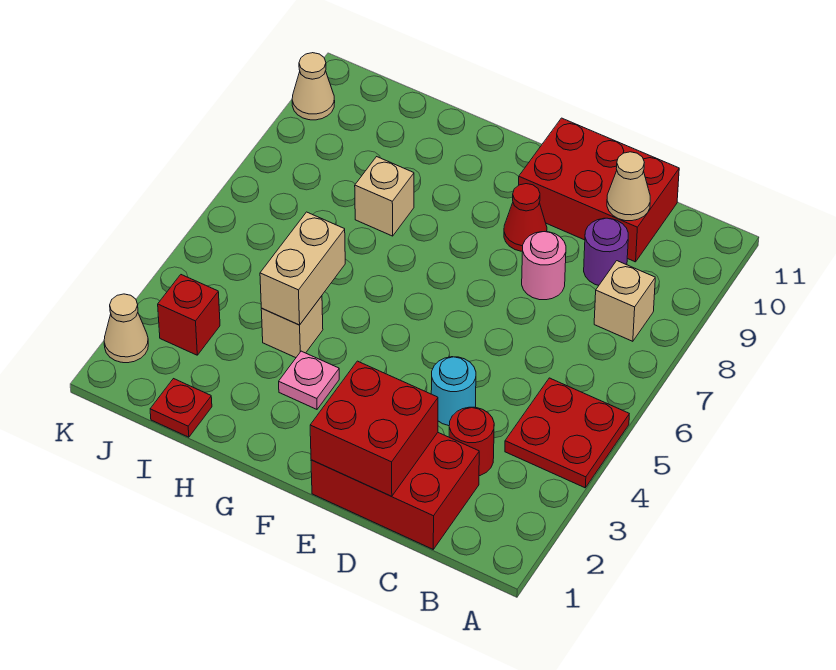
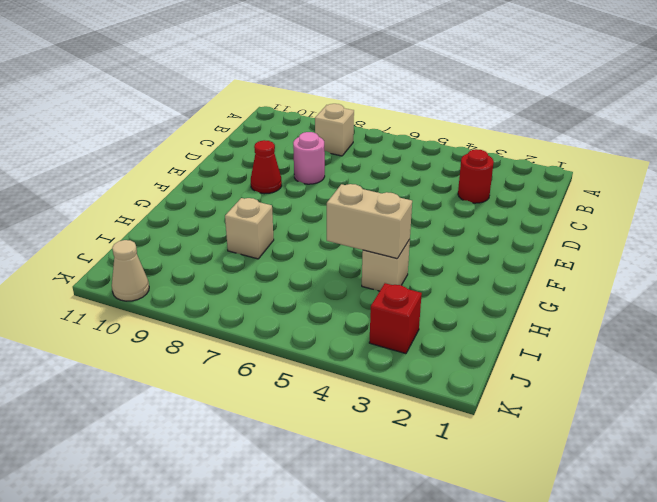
none -> red plate A4:B5 level 1
none -> red brick C1:E2 level 1
none -> purple round brick C9 level 1

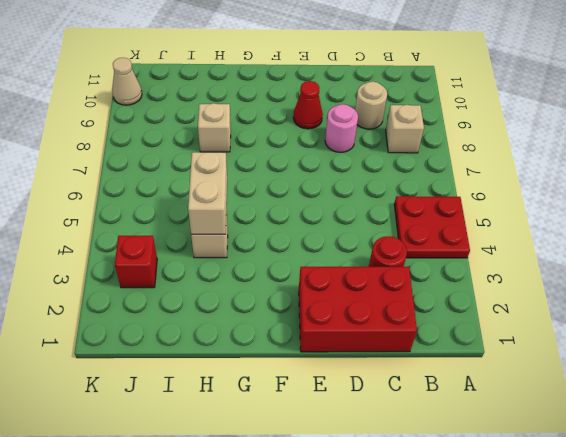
tan round brick C9 level 1 -> purple round brick C9 level 1
none -> red brick C10:E11 level 1
none -> cyan round brick D4 level 1
none -> pink plate G3 level 1

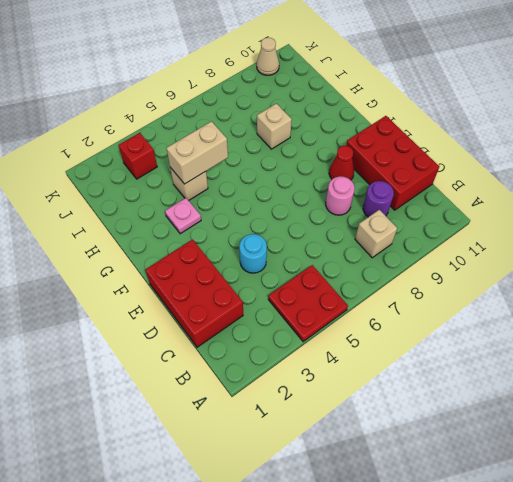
none -> red round brick C3 level 1
none -> red plate I1 level 1
none -> tan cone K2 level 1

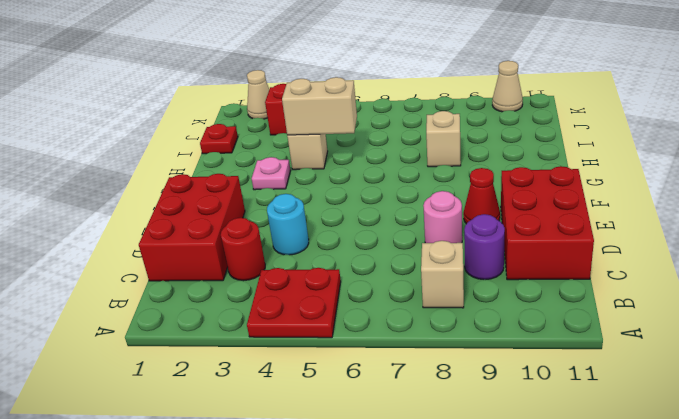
none -> tan cone C10 level 2
none -> red brick D1:E2 level 2

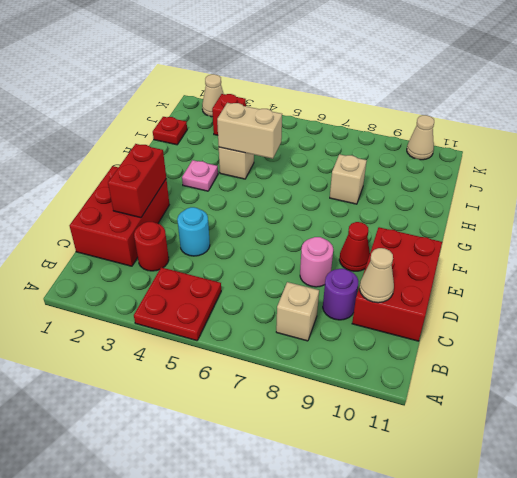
red brick D2:E2 level 2 -> red brick D1:E2 level 2

